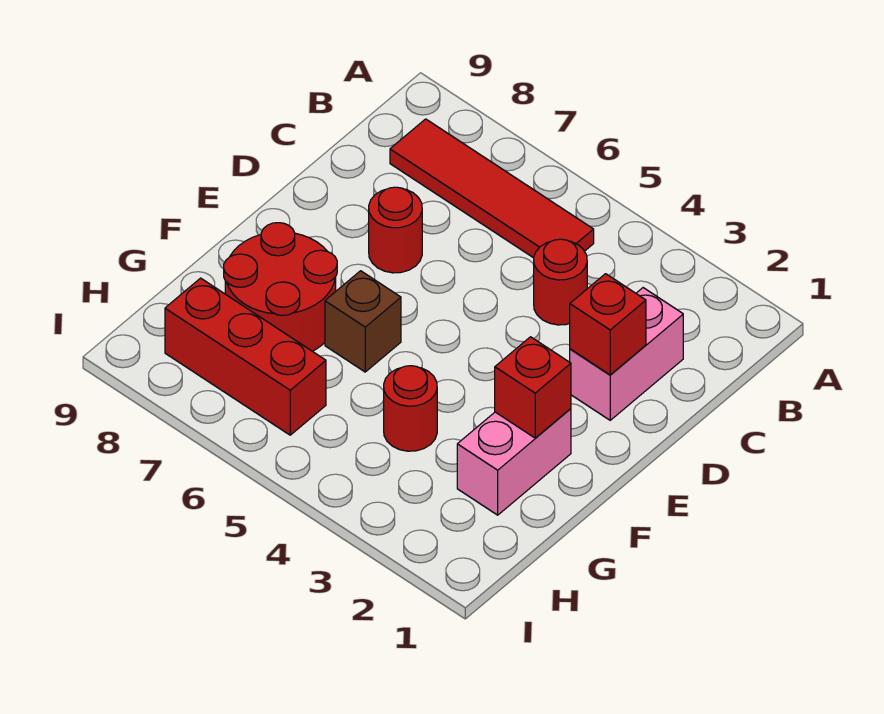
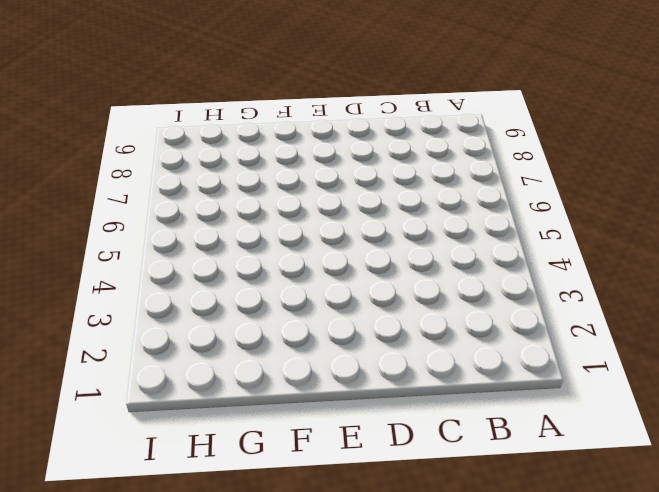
none -> red tile B5:B8 level 1
none -> pink brick C2:D2 level 1

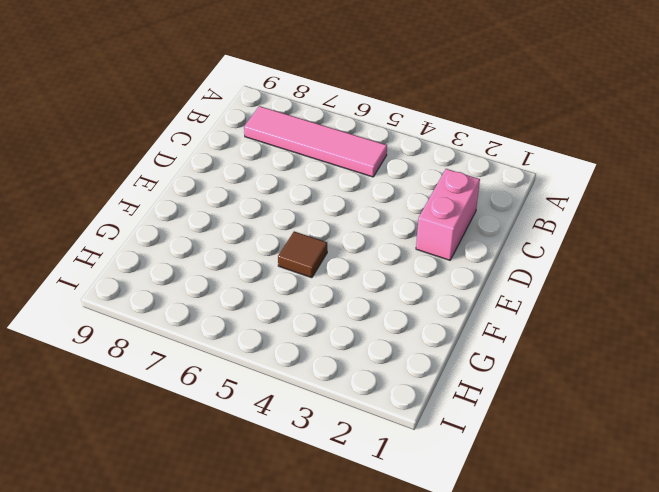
pink tile B5:B8 level 1 -> red tile B5:B8 level 1
brown tile F5 level 1 -> none
none -> red round brick C4 level 1
none -> red round brick D7 level 1

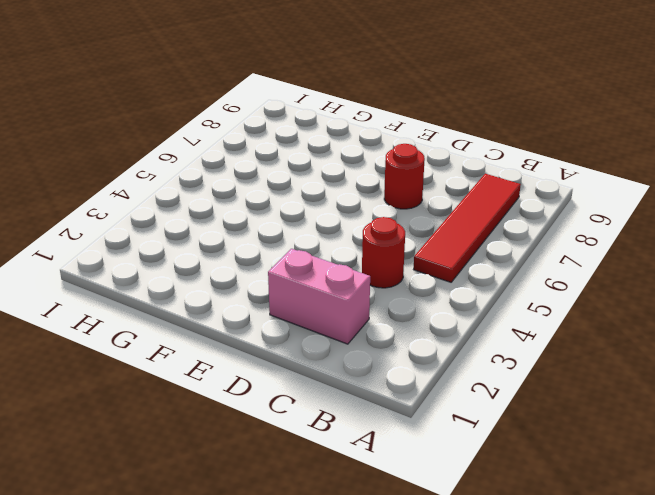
none -> pink brick F2:G2 level 1
none -> brown brick F6 level 1

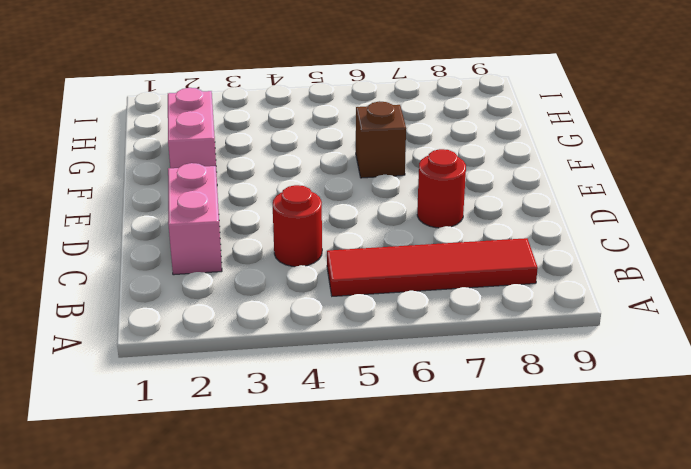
none -> red round brick F7:G8 level 1
none -> red round brick G4 level 1

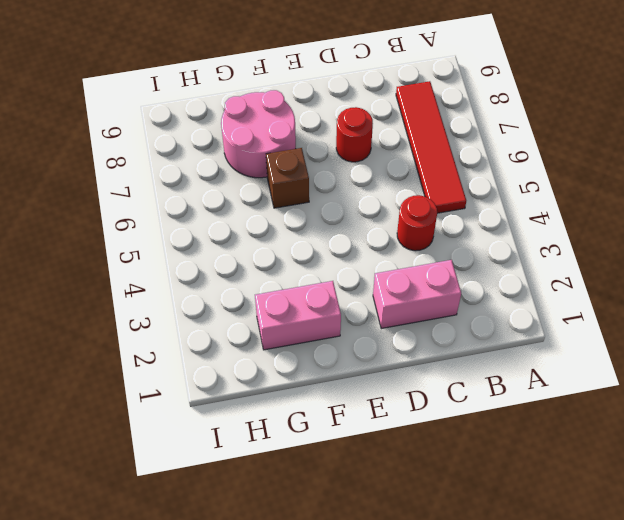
pink round brick F7:G8 level 1 -> red round brick F7:G8 level 1
none -> red round brick G4 level 1
none -> red brick H6:H8 level 1

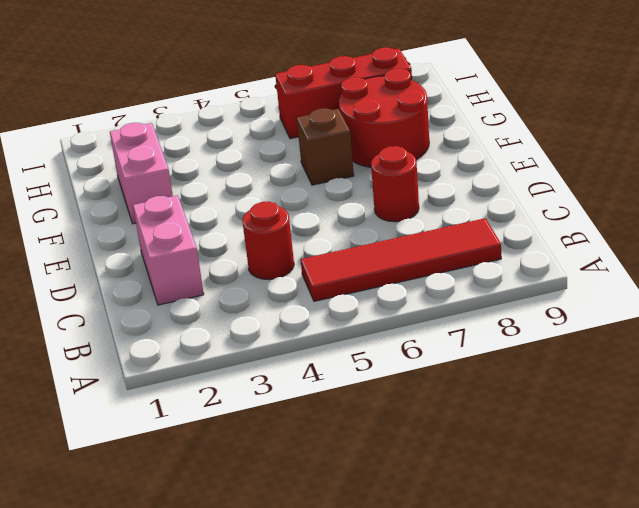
none -> red round brick G4 level 1
none -> red brick D2 level 2

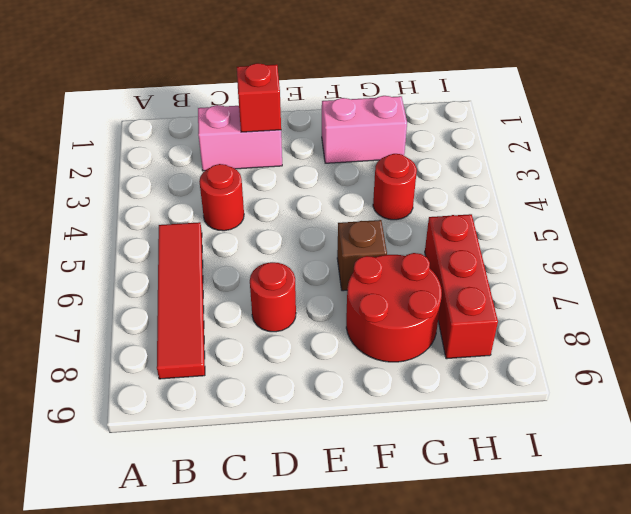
none -> red brick F2 level 2

